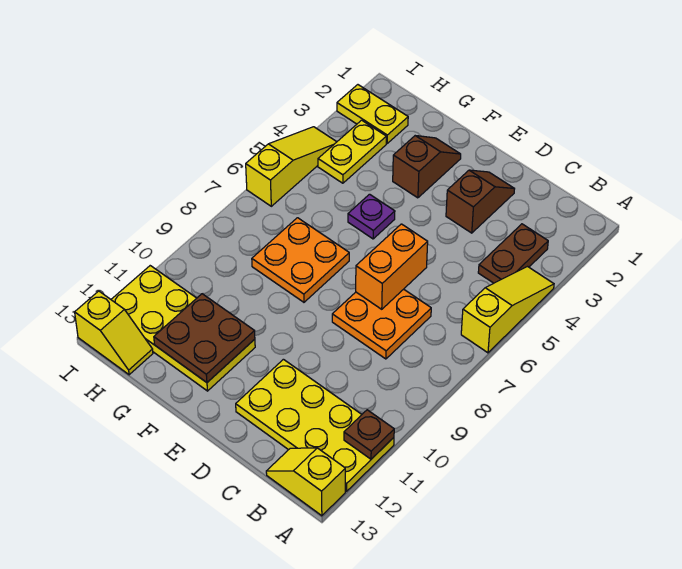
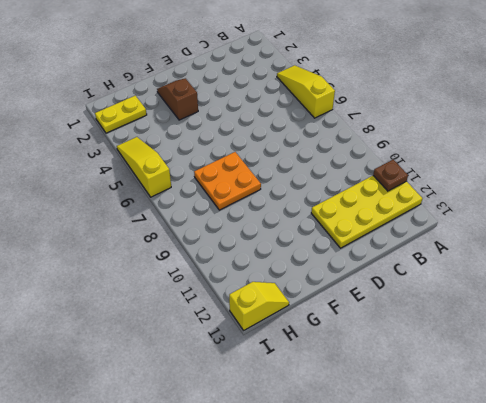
none -> yellow slope A13:B13 level 1 top A
none -> brown plate B3:B4 level 1
none -> orange plate C7:D8 level 1

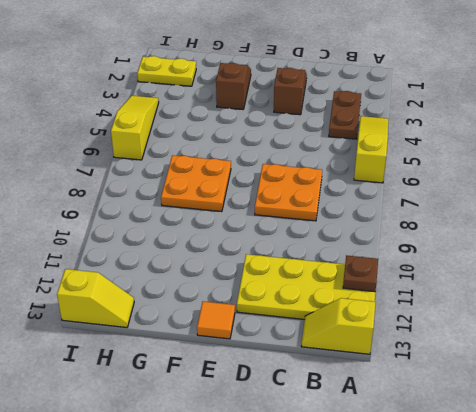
orange tile E13 level 1 -> none
none -> purple plate F5 level 1
none -> yellow plate F11:I12 level 1
none -> yellow plate H3:H4 level 1

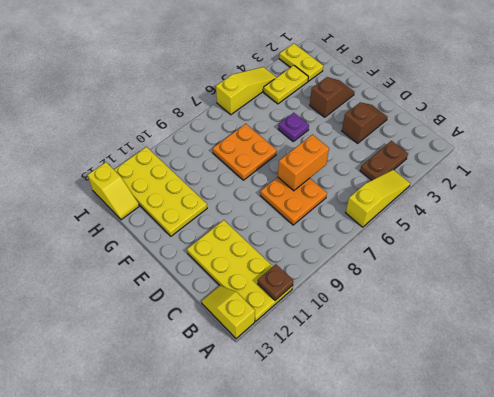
none -> brown plate F11:G12 level 2

